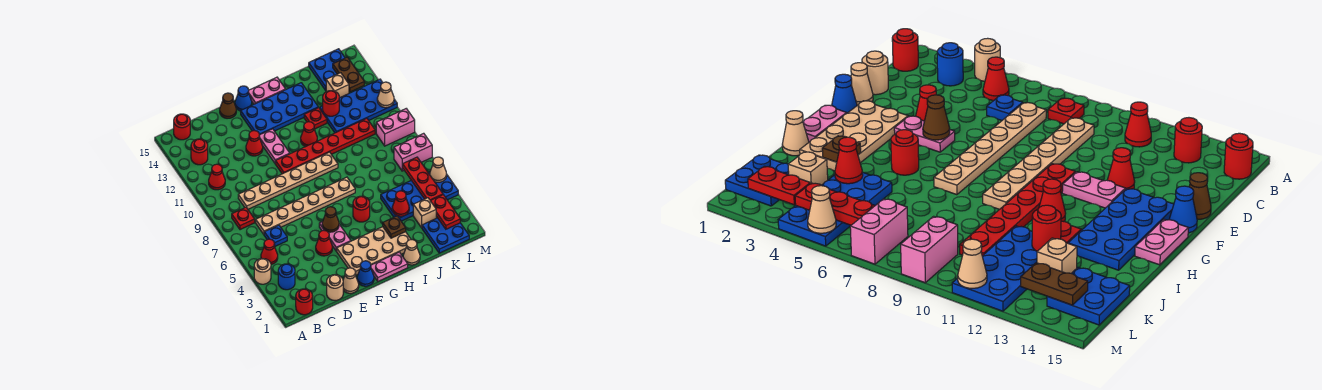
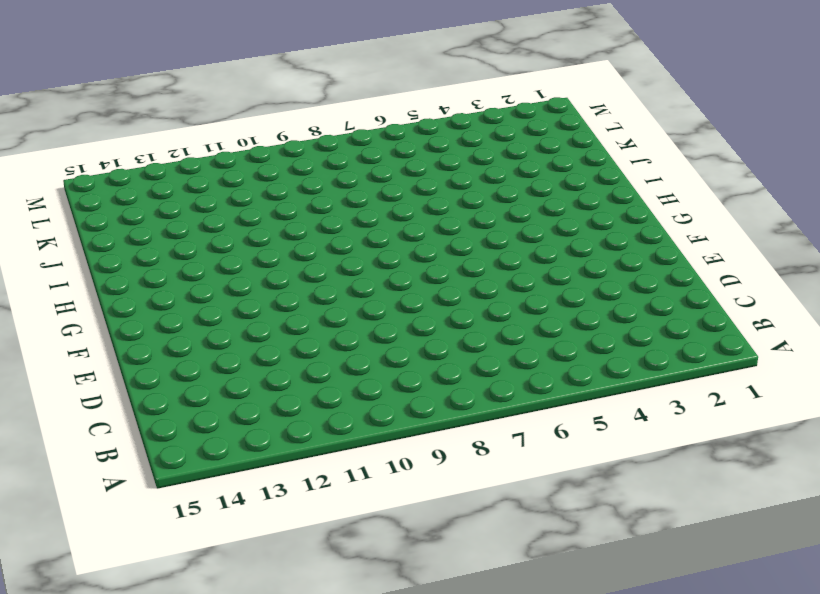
none -> tan round brick A4 level 1
none -> red round brick B1 level 1
none -> blue round brick B3 level 1
none -> red cone B5 level 1

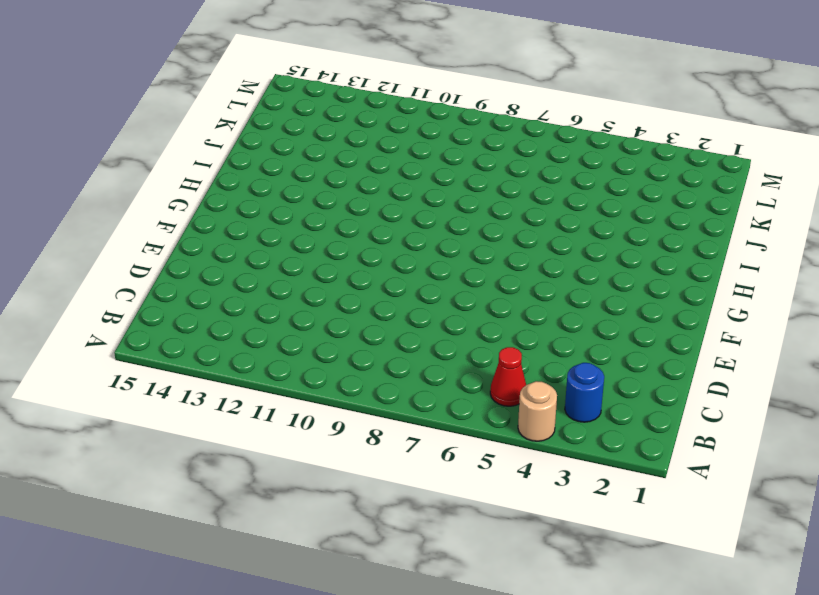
none -> red round brick B1 level 1
none -> red plate B8 level 1
none -> red cone B11 level 1
none -> red round brick B13 level 1

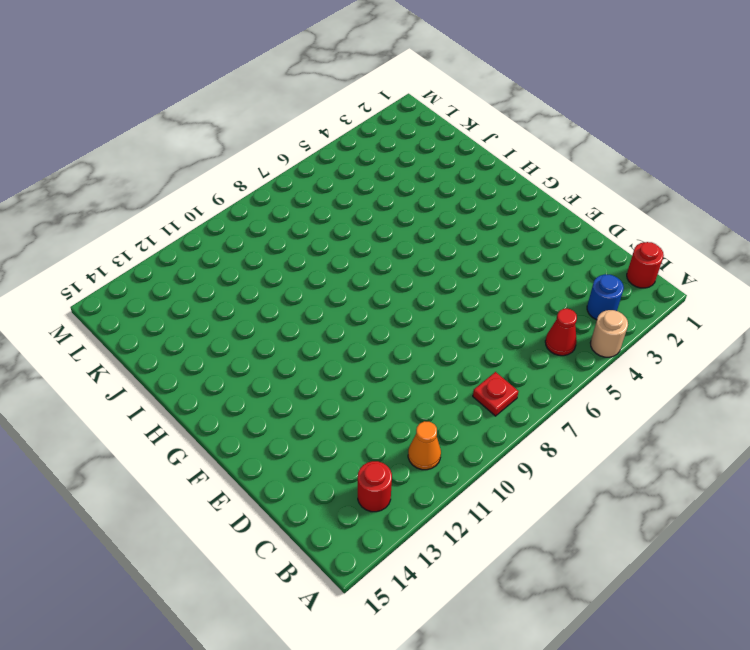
orange cone B11 level 1 -> red cone B11 level 1
none -> red round brick B15 level 1
none -> blue plate C6 level 1
none -> tan plate C7:H7 level 1
none -> tan plate C9:H9 level 1

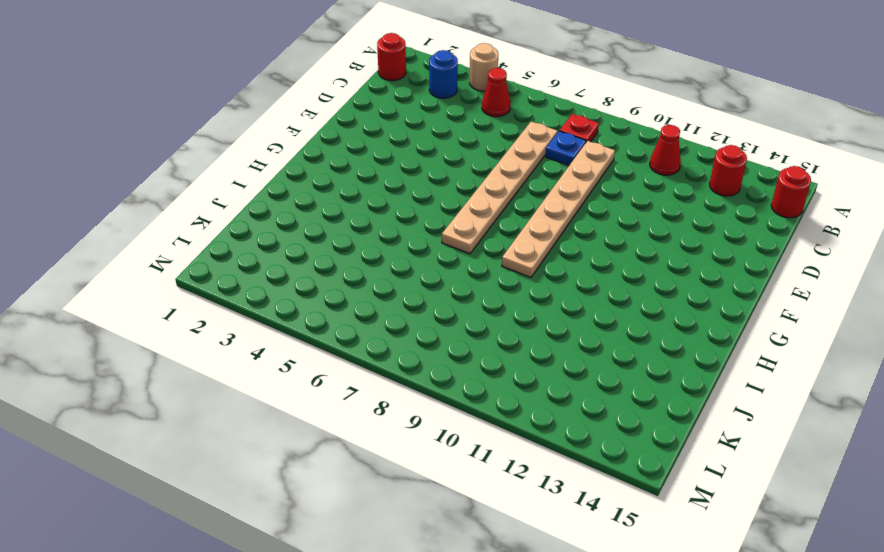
blue plate C8 level 1 -> blue plate C6 level 1
none -> tan round brick D1 level 1
none -> tan cone E1 level 1
none -> red cone E4 level 1
none -> red cone E12 level 1

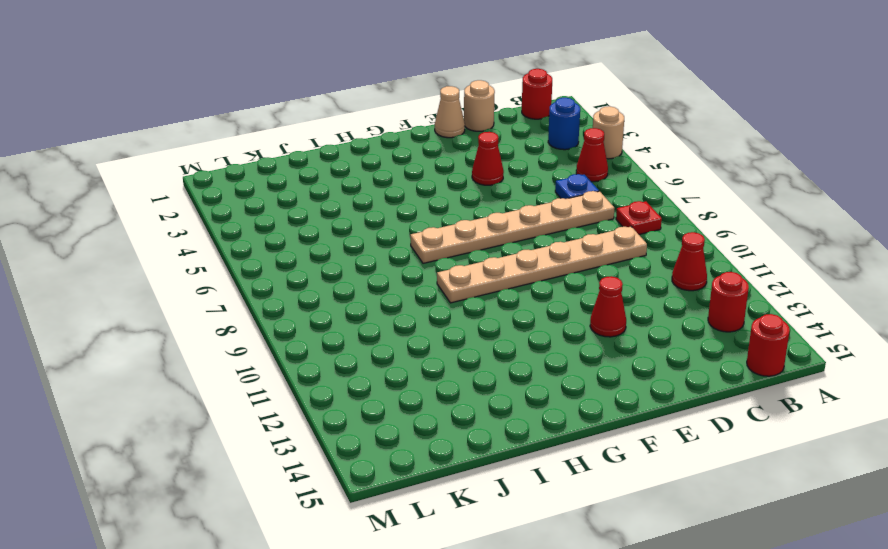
none -> brown cone E15 level 1
none -> blue cone F1 level 1
none -> tan plate F2:I3 level 1
none -> pink plate F4:F5 level 1

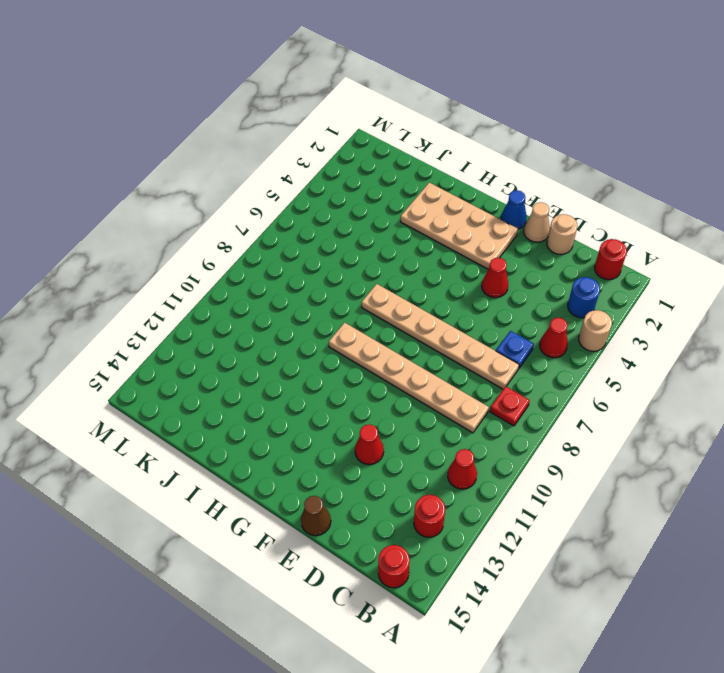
none -> pink plate F4:F5 level 1
none -> red plate F10:K10 level 1
none -> pink plate F11:F12 level 1
none -> blue plate F13:I14 level 1

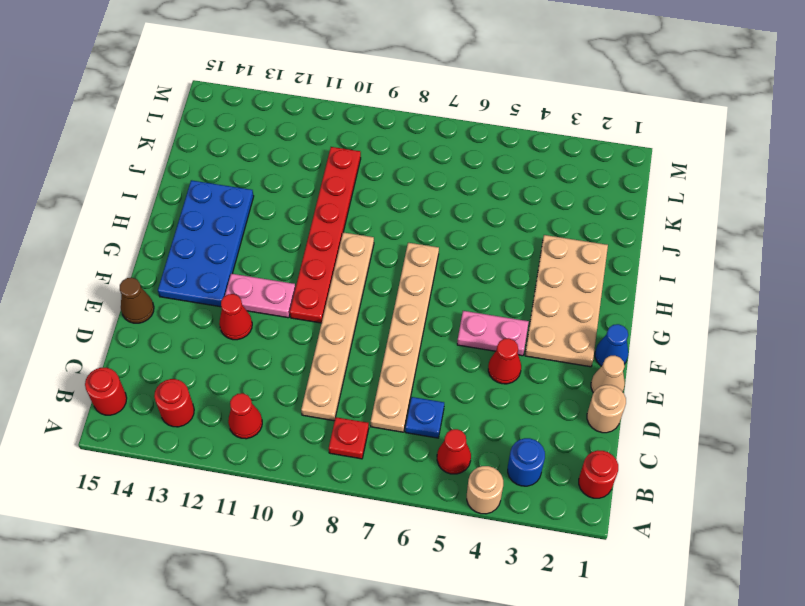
none -> blue cone F15 level 1
none -> pink plate G1:H1 level 1
none -> pink plate G15:H15 level 1
none -> red round brick H5 level 1

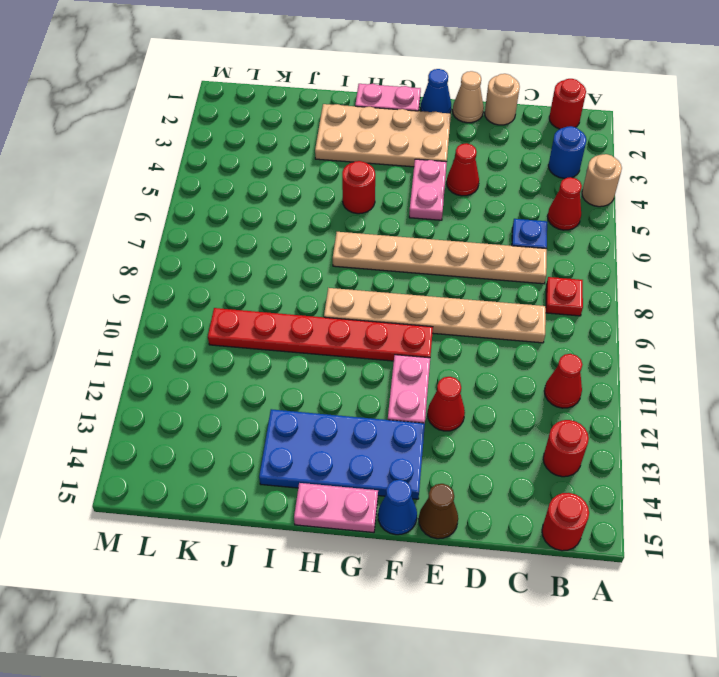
none -> red cone H11 level 1
none -> tan cone I1 level 1
none -> red plate I12 level 1
none -> blue plate J4:M5 level 1

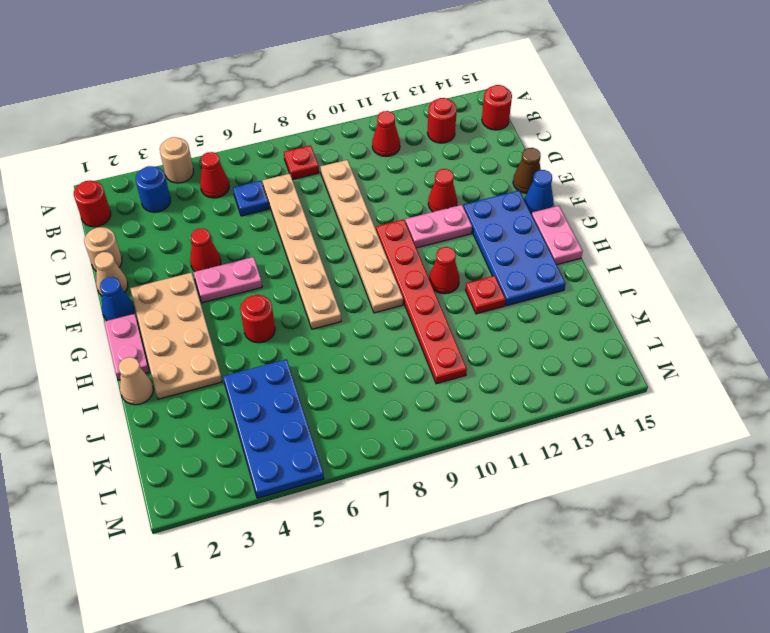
none -> blue plate J11:M12 level 1
none -> blue plate K1:L2 level 1
none -> tan brick K3 level 1
none -> tan brick K13 level 1

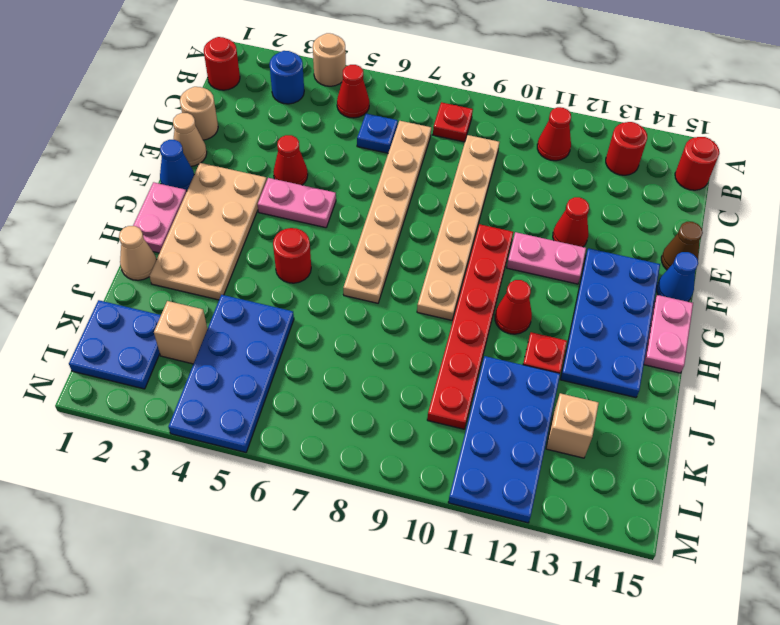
none -> blue plate K14:L15 level 1
none -> pink brick L7:M7 level 1
none -> pink brick L9:M9 level 1
none -> brown cone F5 level 2

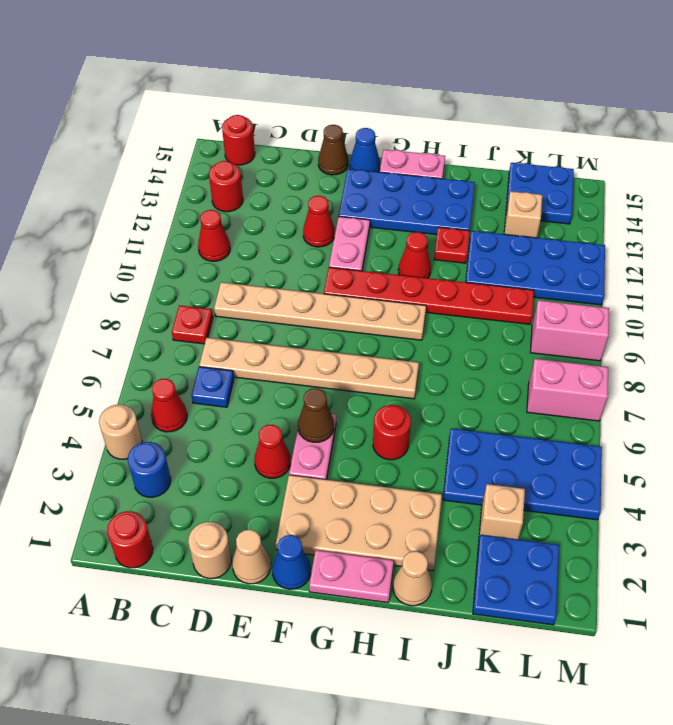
none -> brown plate I3 level 2
none -> red cone J4 level 2
none -> red round brick J12 level 2
none -> red plate L2:L3 level 2

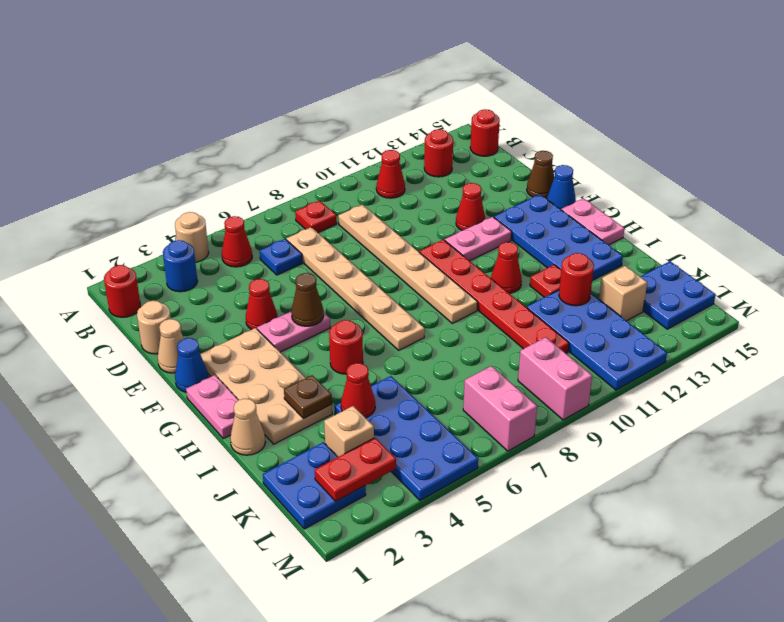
none -> red plate L4:L6 level 2
none -> brown plate L13:L14 level 2
none -> tan cone M5 level 2
none -> tan cone M11 level 2

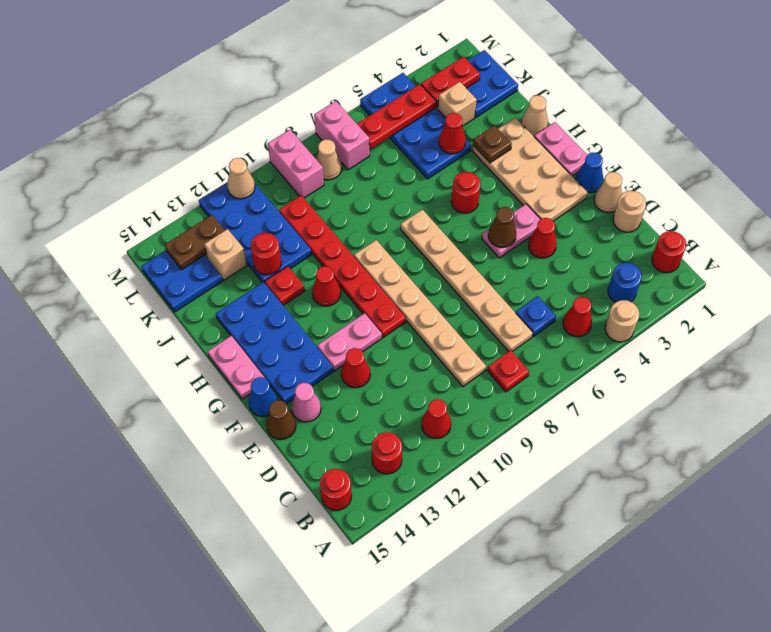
pink cone E14 level 1 -> none
tan cone L8 level 1 -> tan cone M5 level 2

